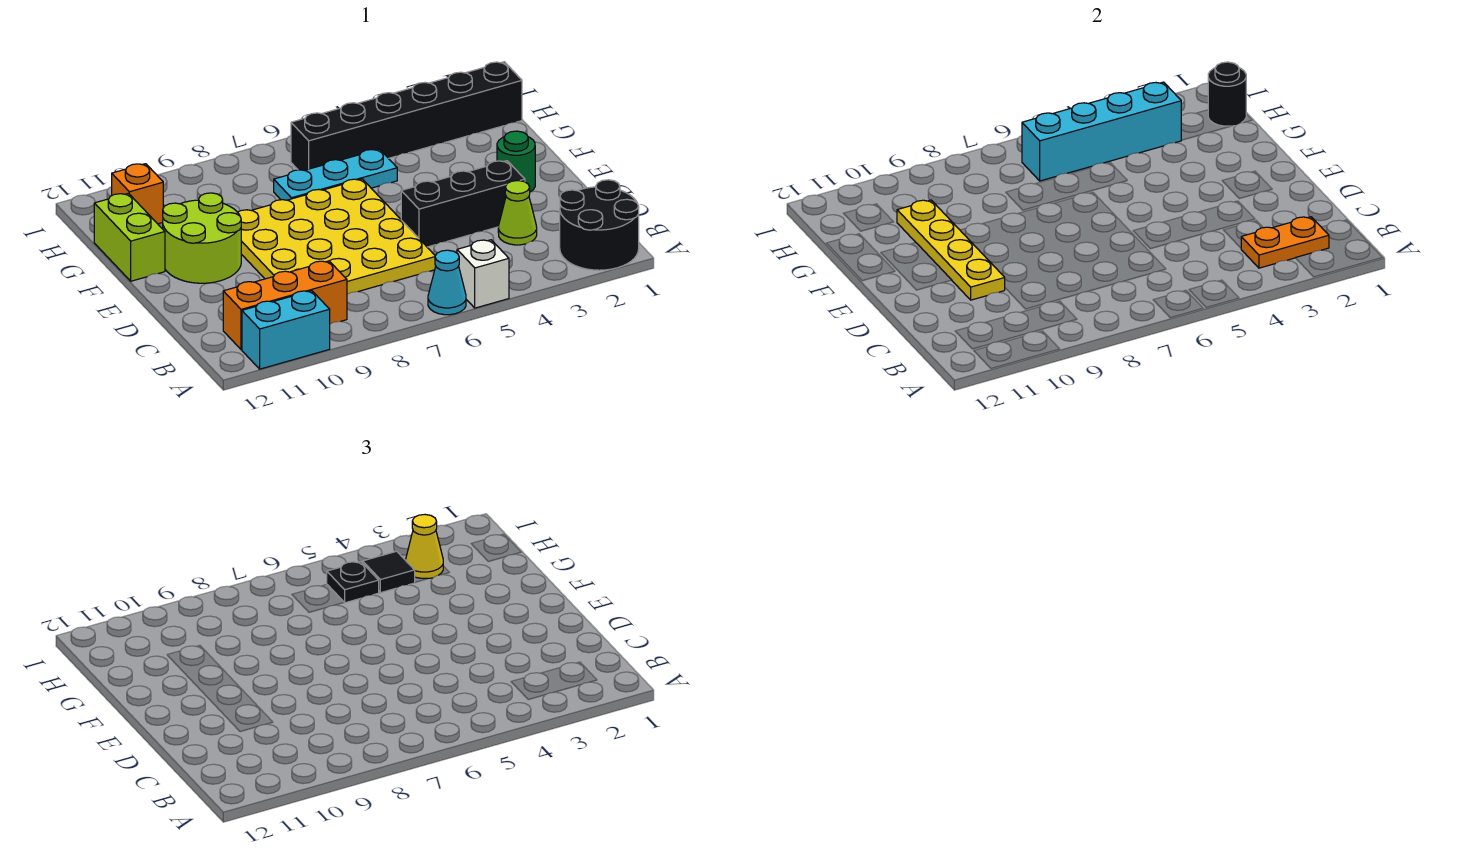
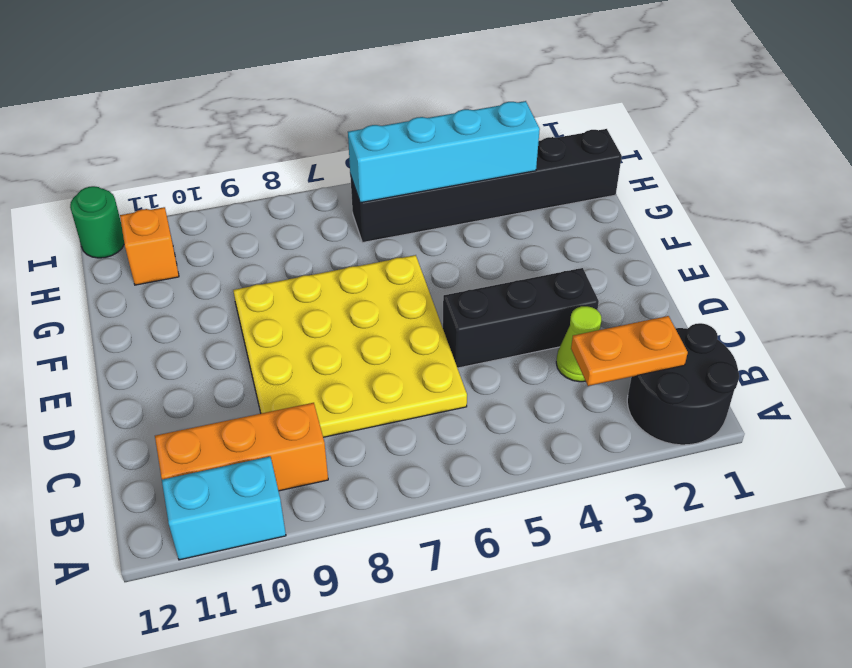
green round brick I12 level 1 -> green round brick E2 level 1
none -> white brick A5 level 1
none -> cyan cone A6 level 1
none -> lime round brick E10:F11 level 1

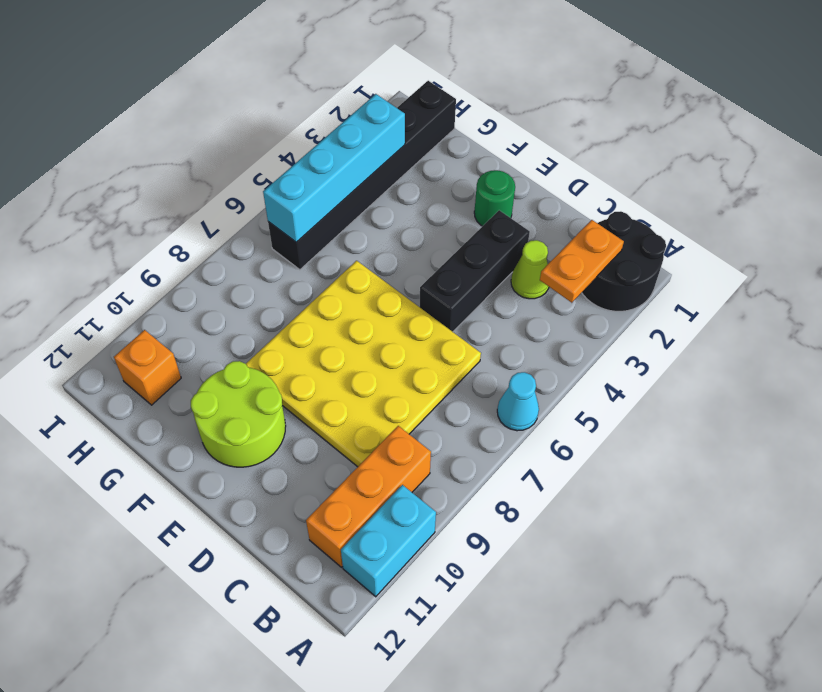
none -> white brick A5 level 1
none -> lime brick F12:G12 level 1
none -> cyan plate G5:G7 level 1

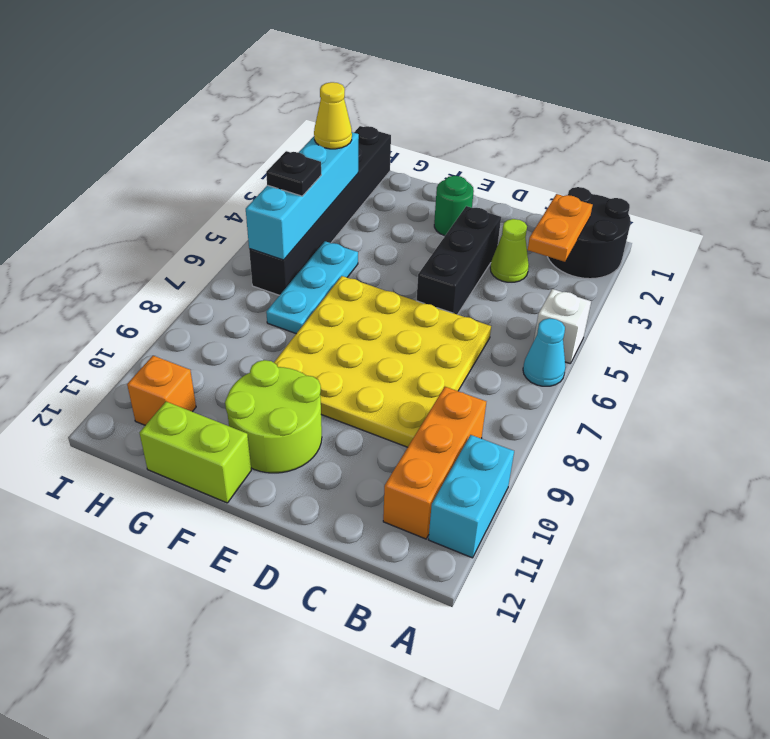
none -> yellow plate D10:G10 level 2
none -> black round brick H1 level 2
none -> black tile H4 level 3

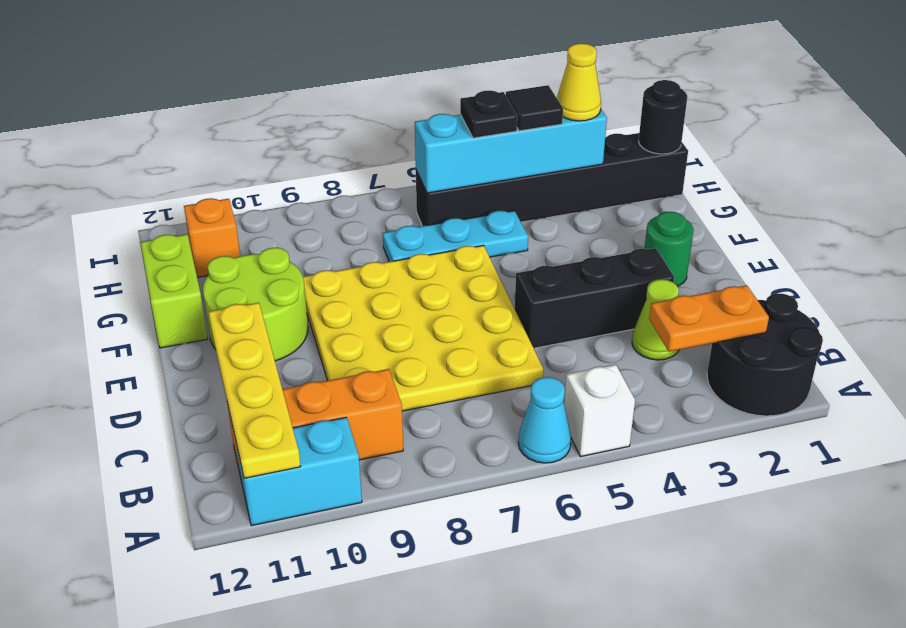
yellow plate A11:D11 level 2 -> yellow plate D10:G10 level 2

